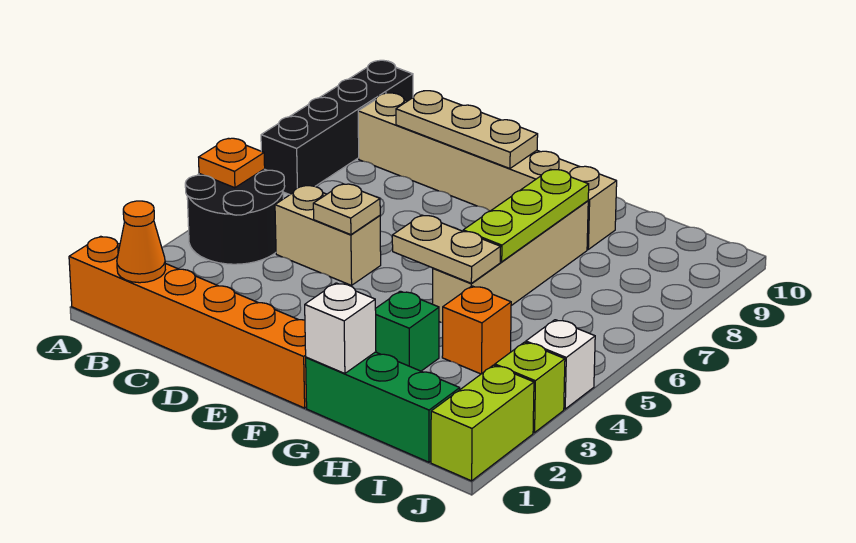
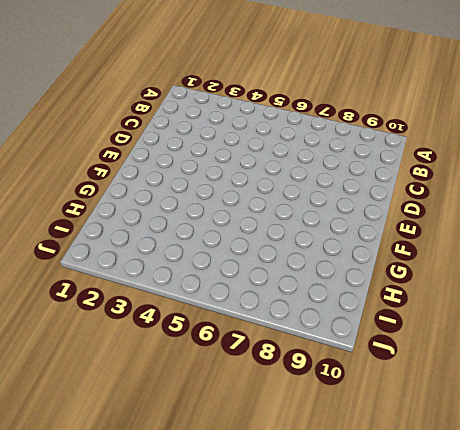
none -> orange brick A1:F1 level 1
none -> black round brick A4:B5 level 1
none -> black brick A7:A10 level 1

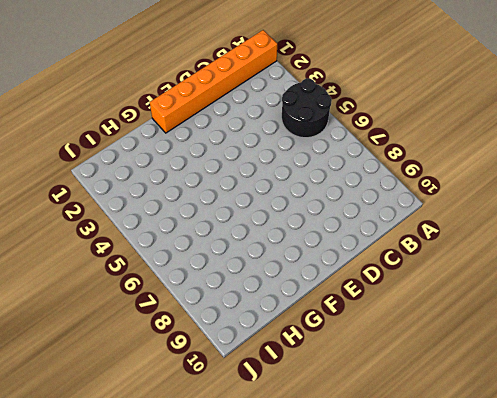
none -> black brick A7:A10 level 1
none -> tan brick B9:G9 level 1
none -> tan brick C5:D5 level 1

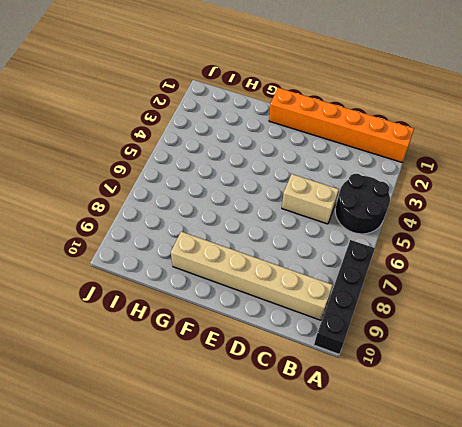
none -> green brick G1:I1 level 1
none -> green brick G3 level 1
none -> tan brick G5:G8 level 1

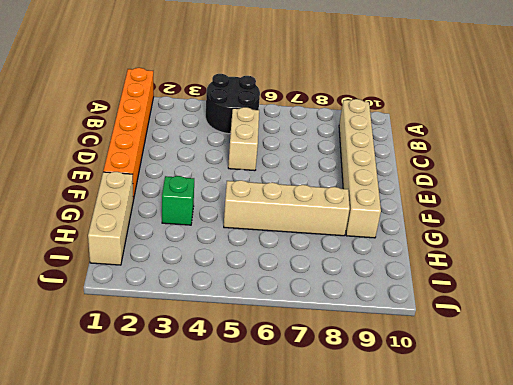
tan brick G1:I1 level 1 -> green brick G1:I1 level 1
none -> black brick A7:A10 level 1
none -> orange brick H4 level 1
none -> lime brick J1:J2 level 1

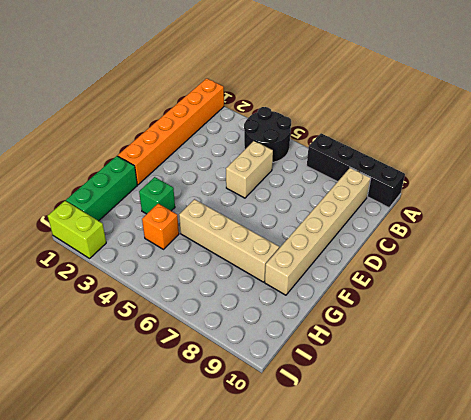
none -> lime brick J3 level 1
none -> white brick J4 level 1
none -> orange plate A5 level 2

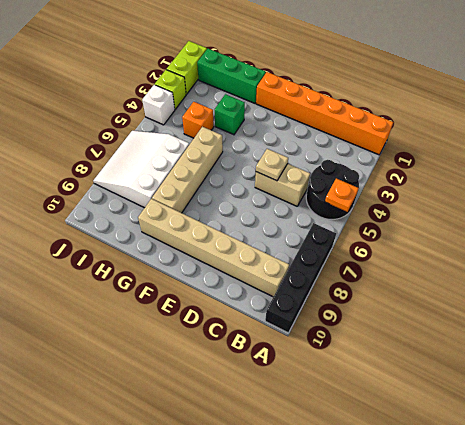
white slope H6:J8 level 1 top H -> none
none -> orange cone B1 level 2
none -> tan plate C9:E9 level 2
none -> tan plate F5:G5 level 2

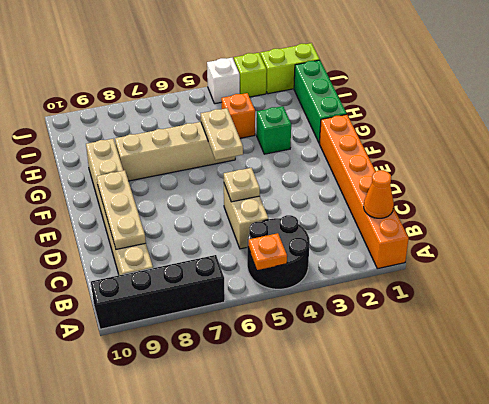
none -> white brick G1 level 2
none -> lime plate G6:G8 level 2

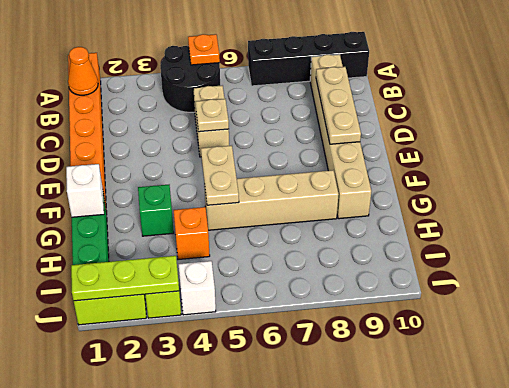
lime plate J1:J3 level 2 -> lime plate G6:G8 level 2

